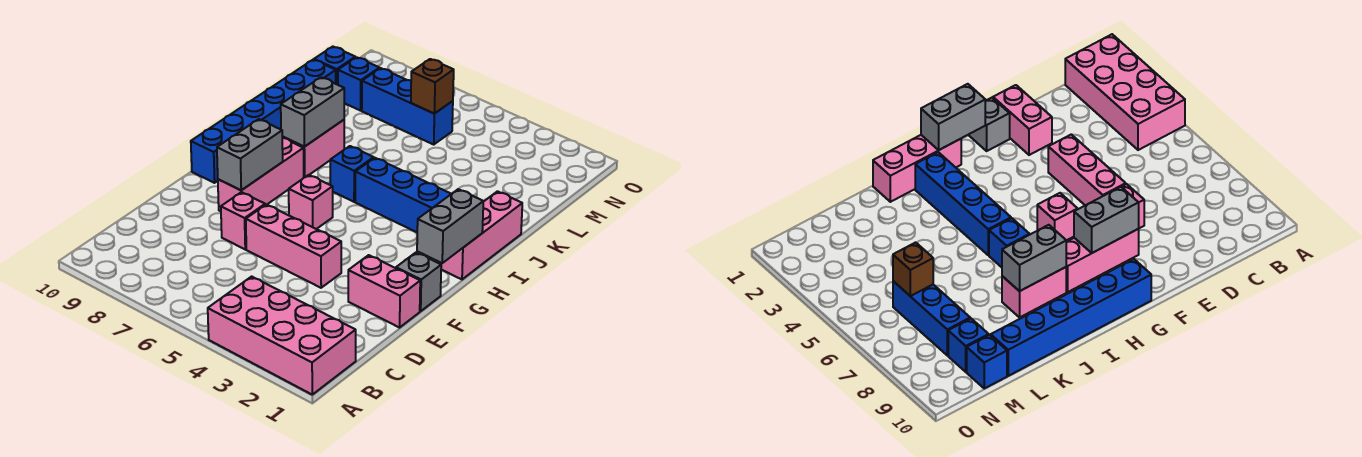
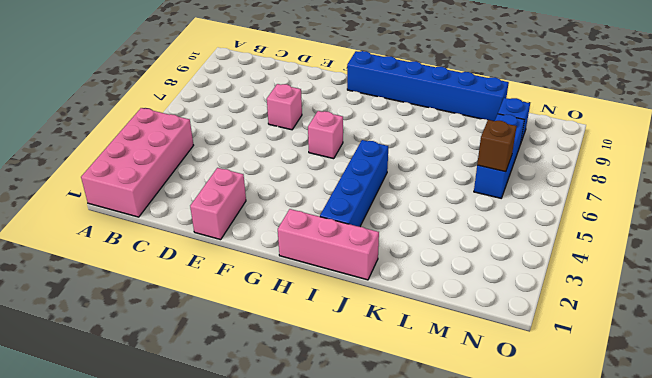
none -> pink brick E4:E6 level 1
none -> grey brick F1 level 1
none -> pink brick F8:H8 level 1

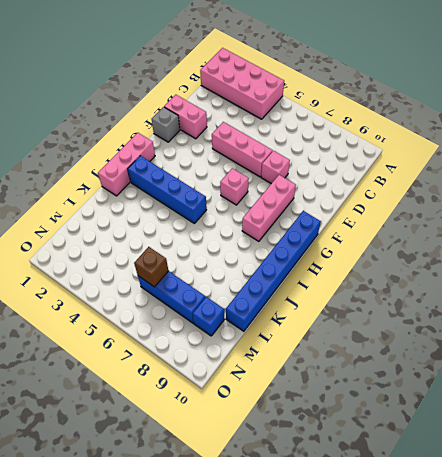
none -> blue brick I6 level 1
none -> pink brick I8:J8 level 1
none -> blue brick M10 level 1

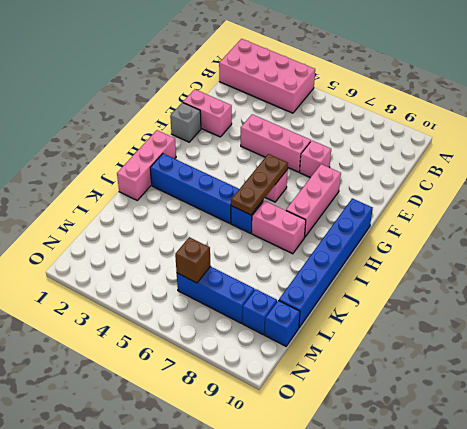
brown plate G6:I6 level 2 -> none
pink brick I7:I8 level 1 -> pink brick I8:J8 level 1
none -> grey brick F8:G8 level 2
none -> grey brick G1:H1 level 2
none -> grey brick I8:J8 level 2

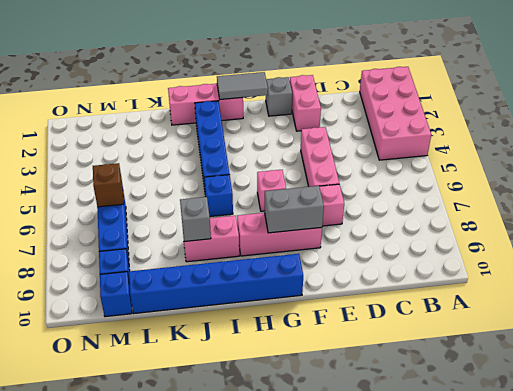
grey tile G1:H1 level 2 -> grey brick G1:H1 level 2
grey brick J8 level 2 -> grey brick I8:J8 level 2

